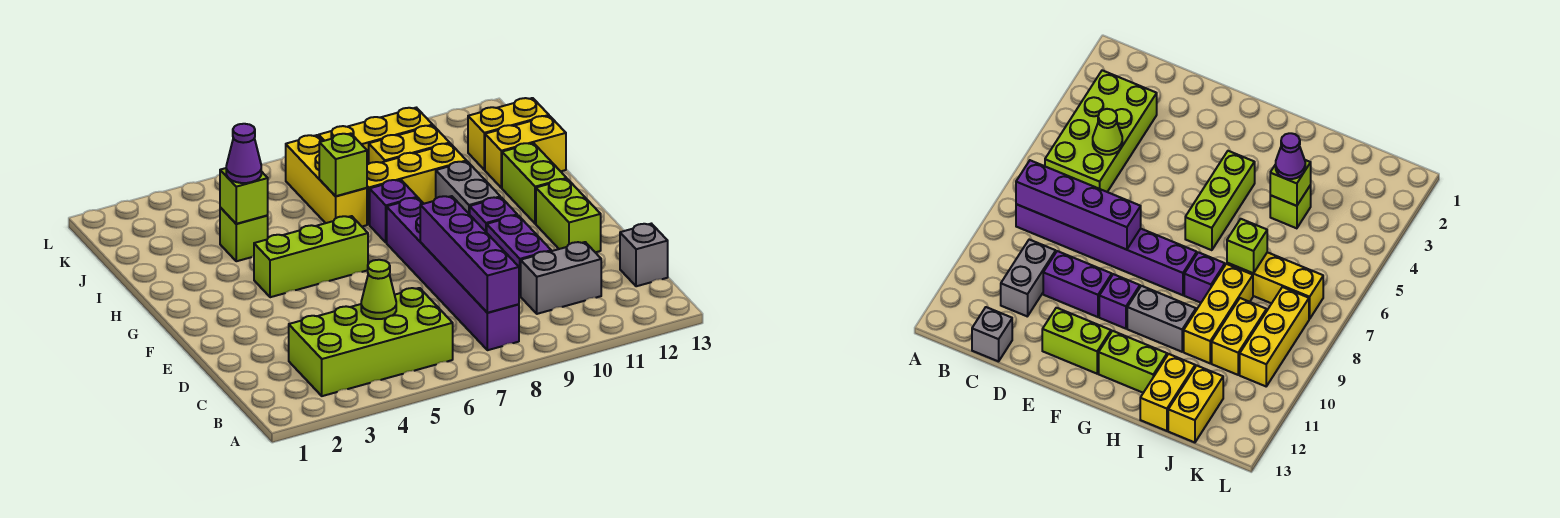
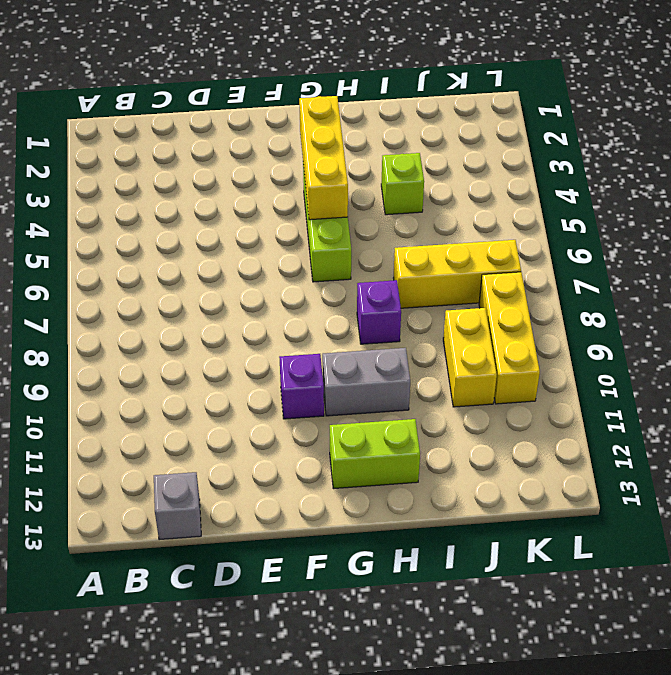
yellow brick G3:G5 level 2 -> yellow brick I8:I10 level 1
none -> lime brick B3:C6 level 1
none -> purple brick B8:G8 level 1
none -> grey brick C10:C11 level 1

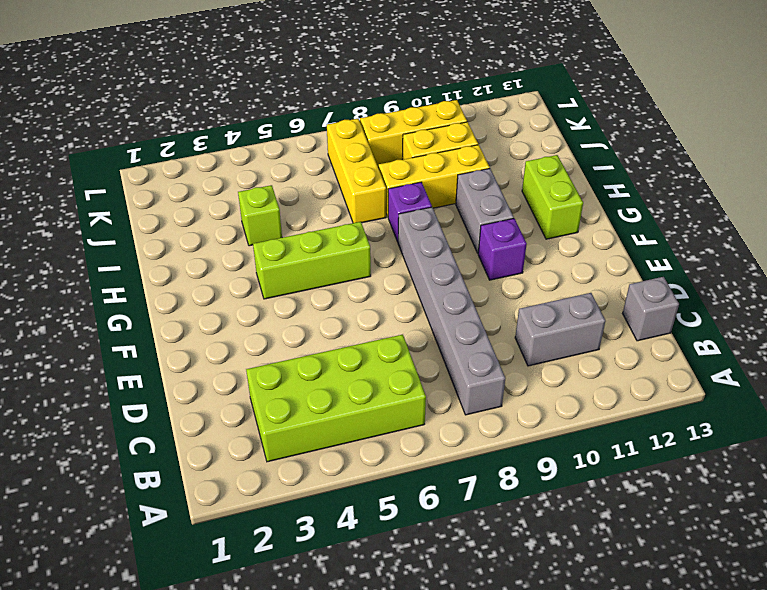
grey brick B8:G8 level 1 -> purple brick B8:G8 level 1
none -> purple brick D10:E10 level 1
none -> lime brick E12:F12 level 1
none -> yellow brick I12:I13 level 1

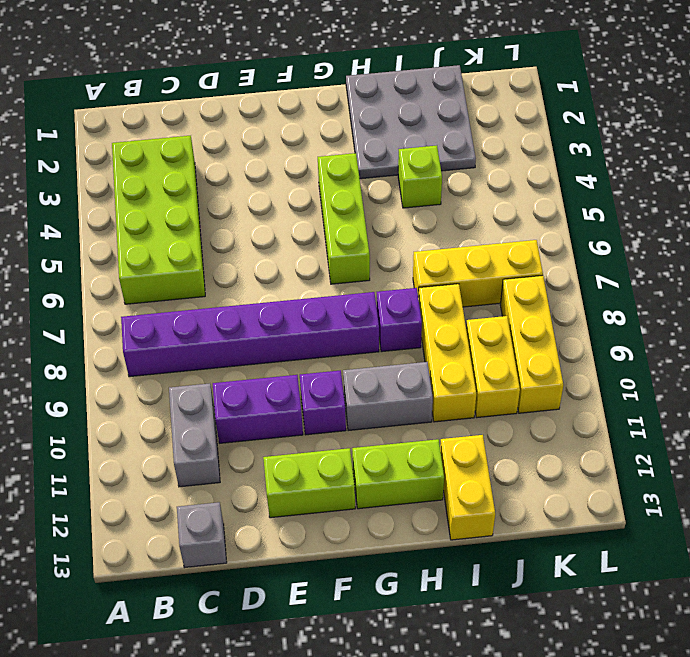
grey plate H1:J3 level 1 -> none
none -> yellow brick J12:J13 level 1
none -> purple brick B8:E8 level 2
none -> lime cone C5 level 2

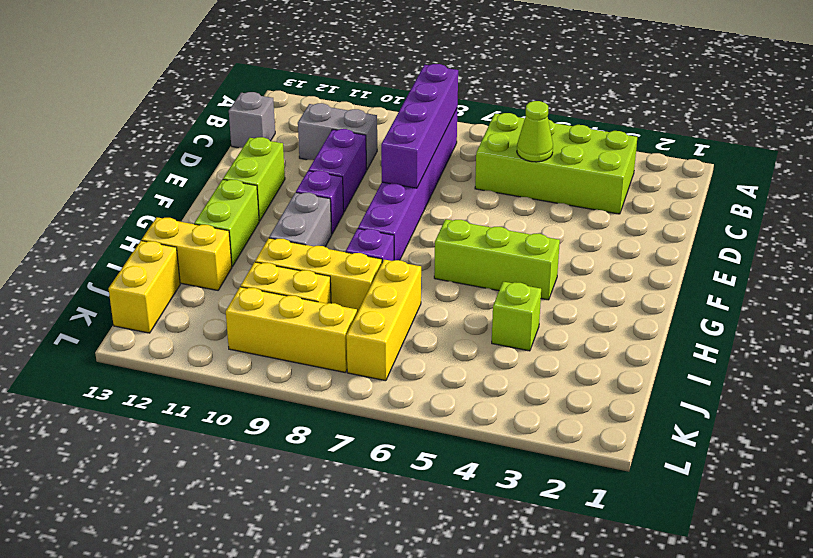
yellow brick J13:K13 level 1 -> yellow brick J12:J13 level 1
none -> lime brick I4 level 2
none -> lime brick I7 level 2
none -> purple cone I4 level 3

